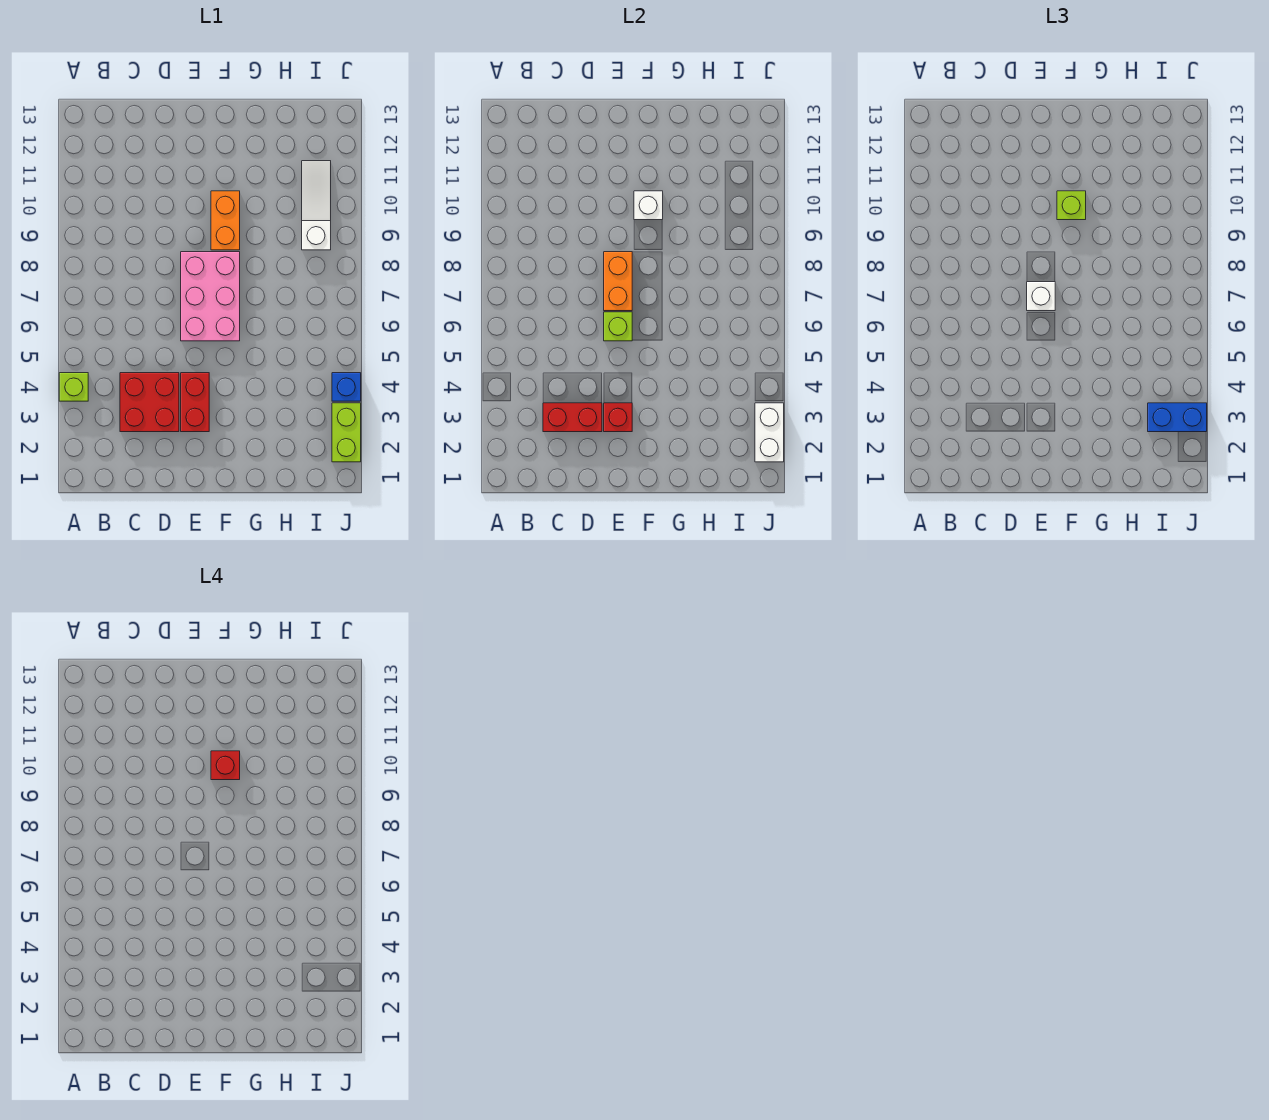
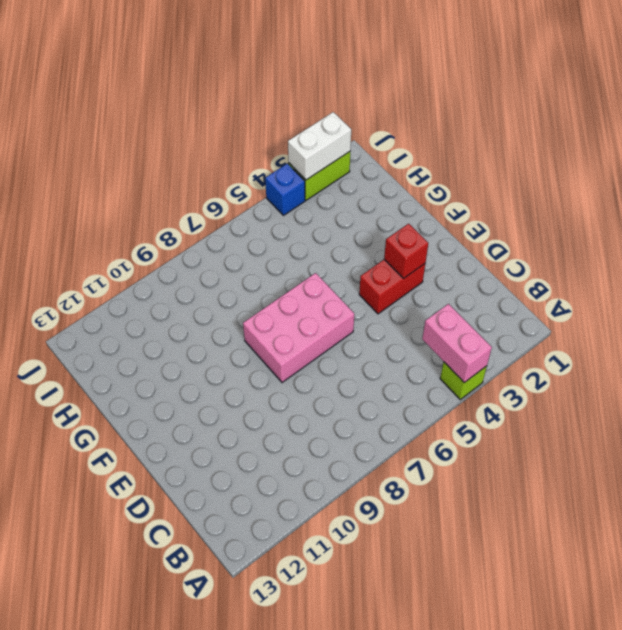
pink brick A4:B4 level 2 -> none
none -> red brick C3:D4 level 1
none -> orange brick F9:F10 level 1
none -> white slope I9:I11 level 1 top 9

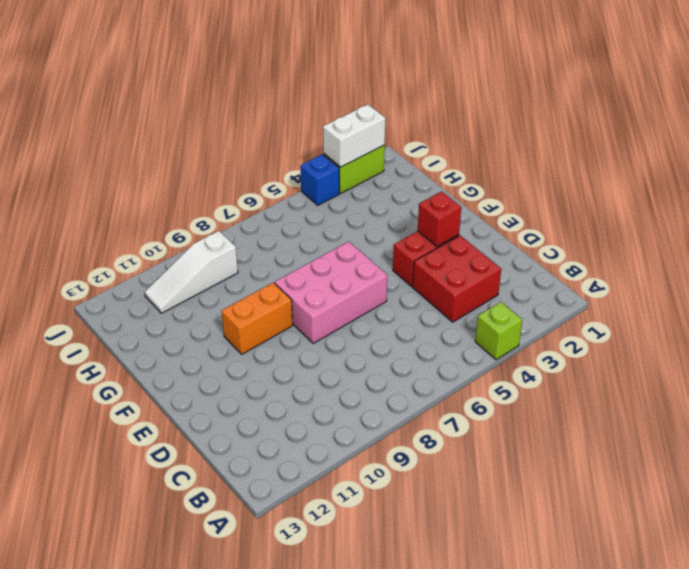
none -> red brick C3:D3 level 2
none -> lime brick E6 level 2
none -> orange brick E7:E8 level 2

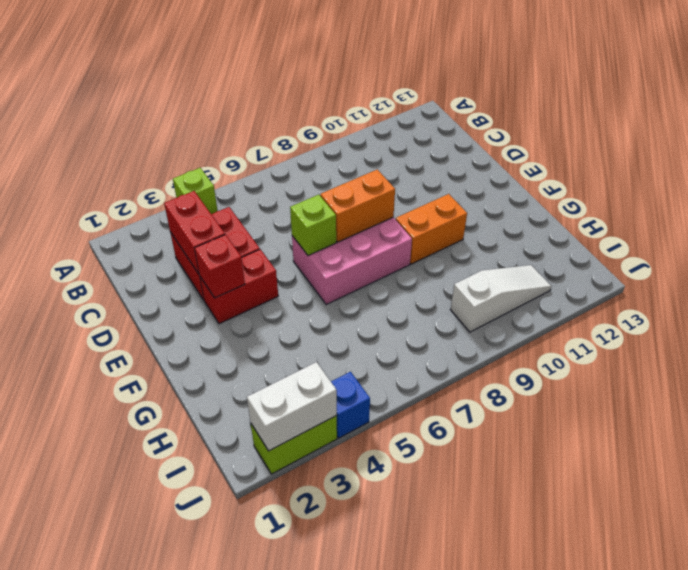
none -> white brick F10 level 2
none -> white brick E7 level 3
none -> lime brick F10 level 3

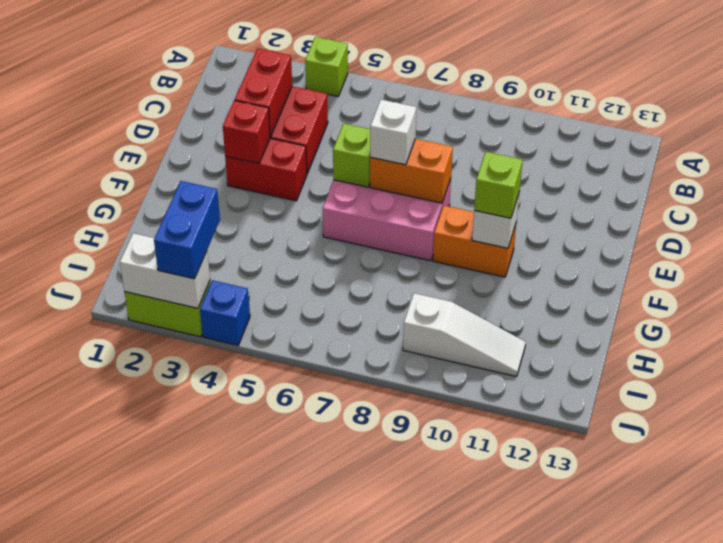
none -> red brick F10 level 4

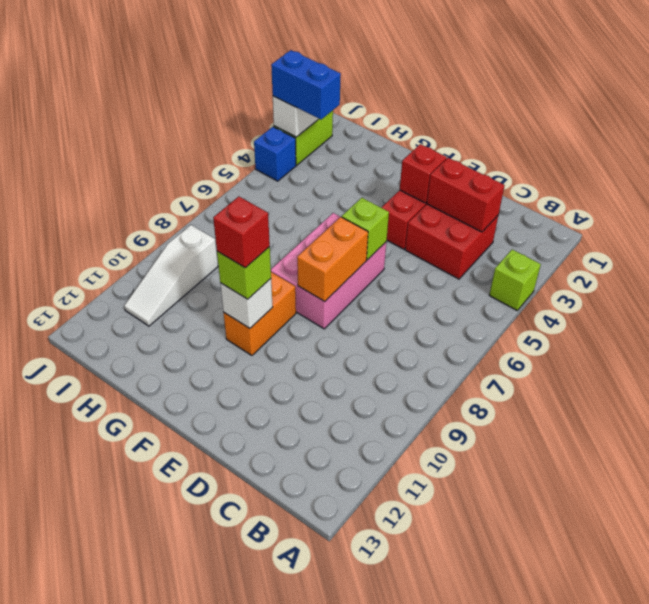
none -> white brick E7 level 3

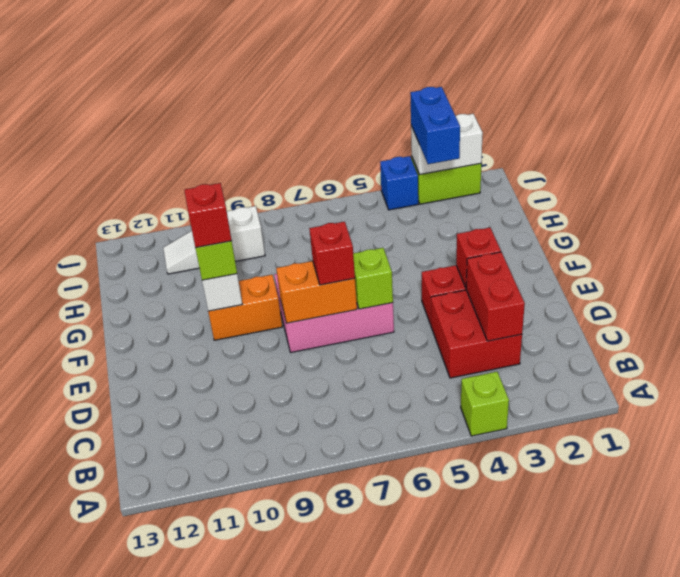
red brick E7 level 3 -> white brick E7 level 3

